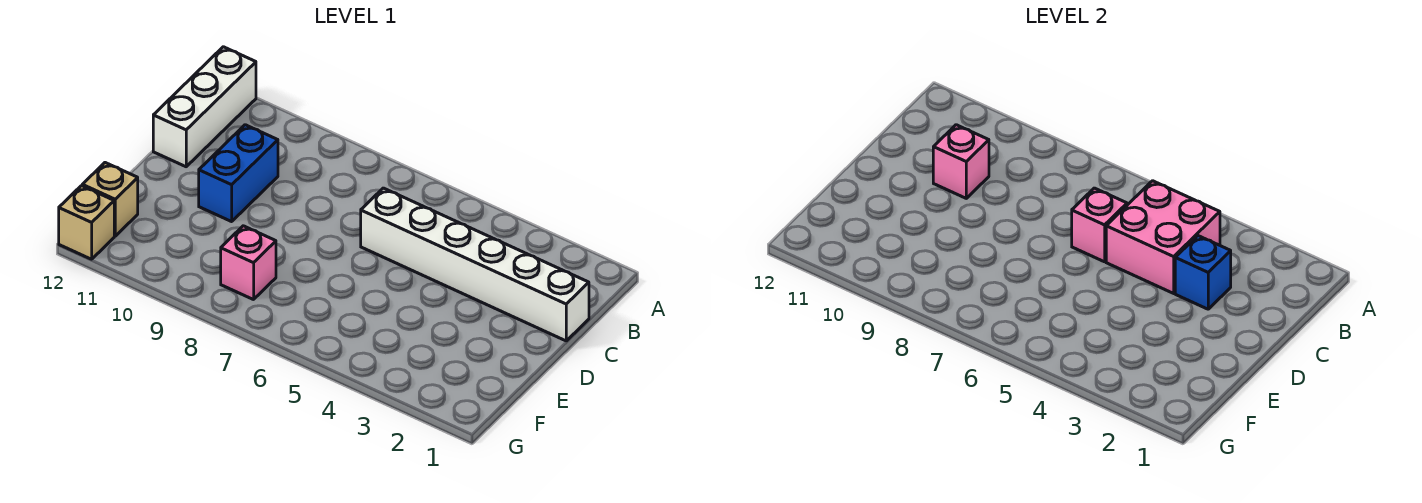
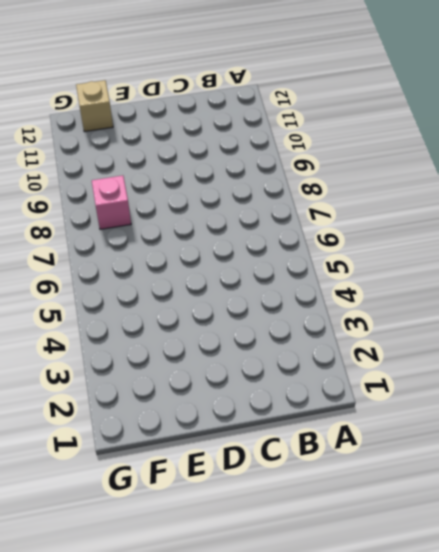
none -> white brick A12:C12 level 1
none -> white brick C1:C6 level 1

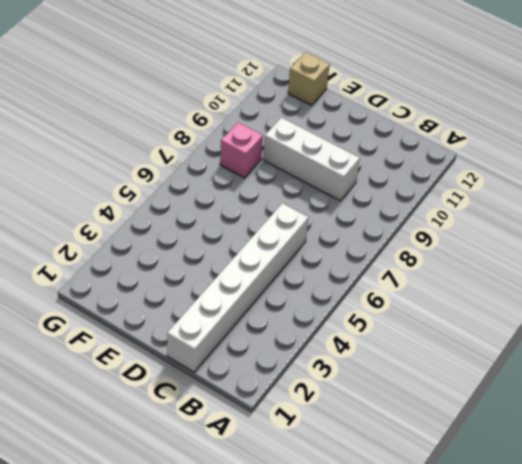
white brick C9:E9 level 1 -> white brick A12:C12 level 1
none -> blue brick C10:D10 level 1
none -> tan brick G12 level 1

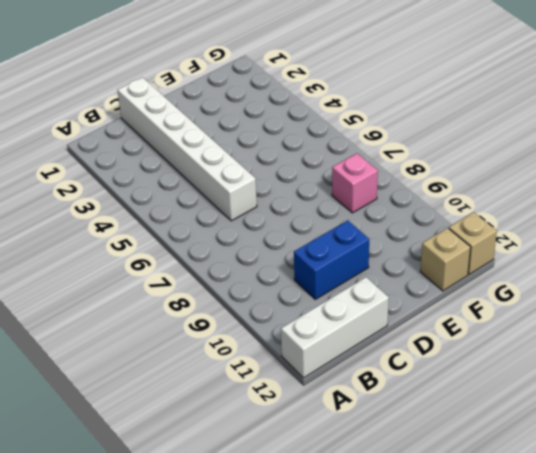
none -> pink brick B4:C5 level 2
none -> blue brick C3 level 2

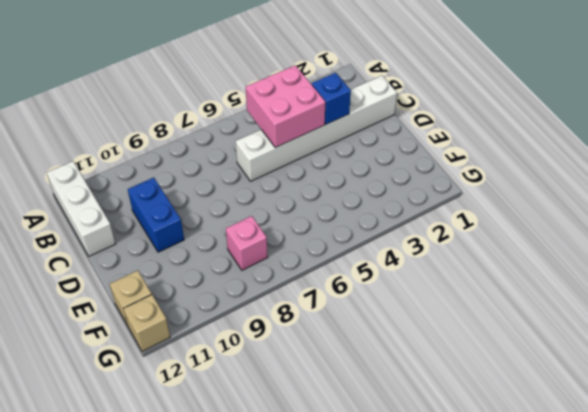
none -> pink brick C6 level 2
none -> pink brick C10 level 2

